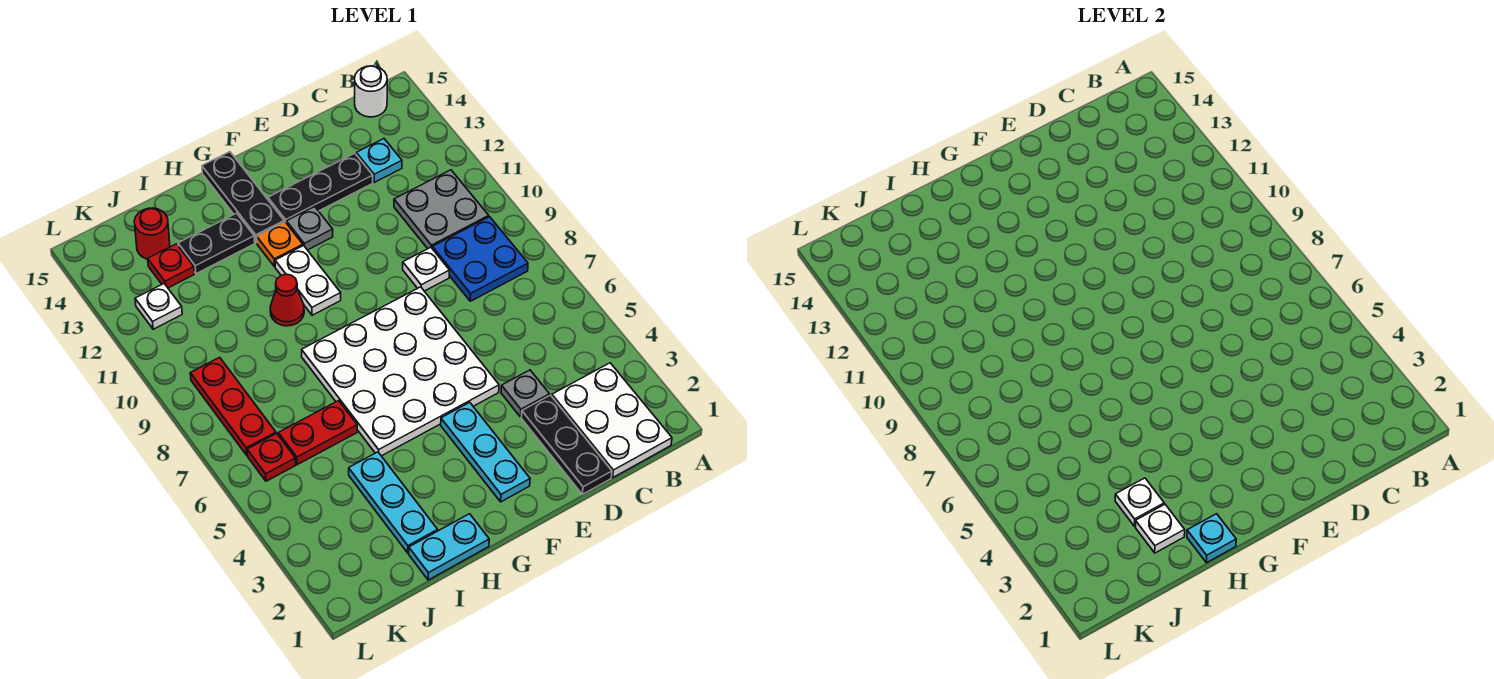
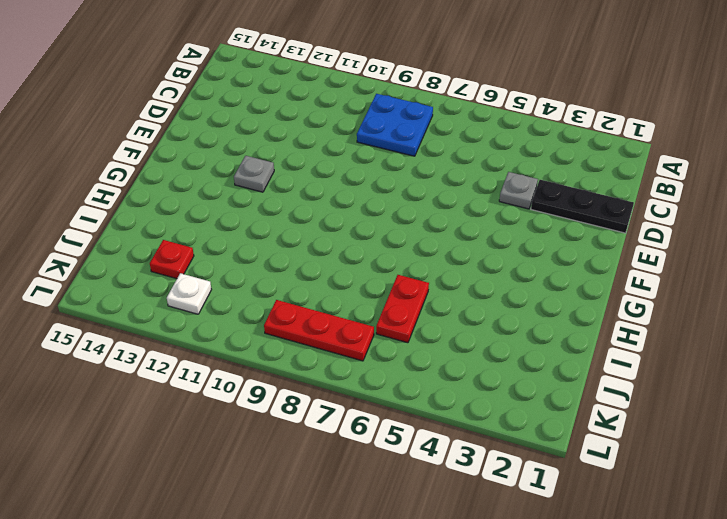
none -> white plate B1:C3 level 1
none -> grey plate B10:C11 level 1
none -> white round brick B15 level 1

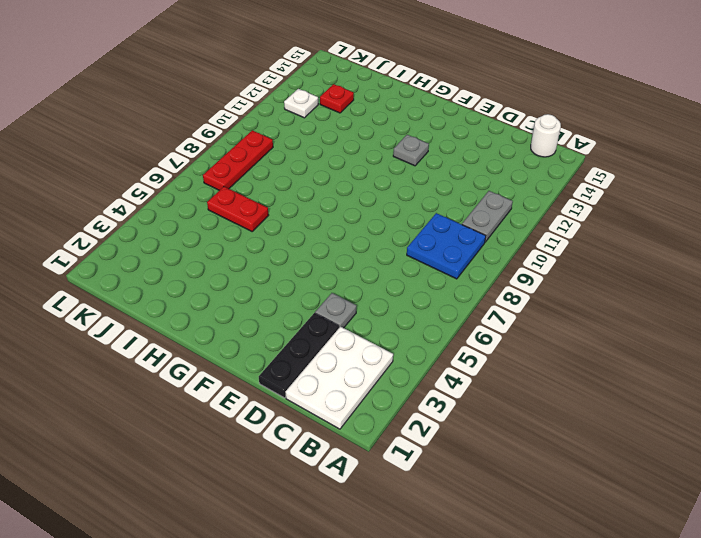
grey plate B10:B11 level 1 -> grey plate B10:C11 level 1
none -> cyan plate C13 level 1
none -> white plate D9 level 1
none -> black plate D13:F13 level 1

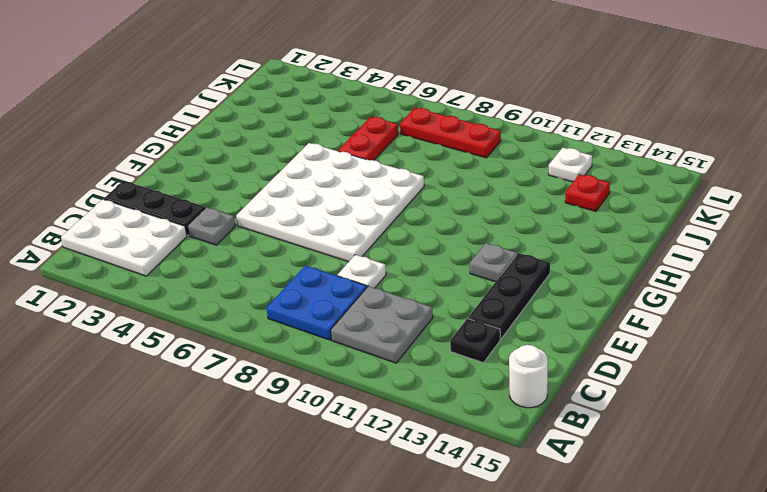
black plate C13 level 1 -> cyan plate C13 level 1
none -> cyan plate F2:F4 level 1
none -> white plate G10:G11 level 1
none -> orange plate G12 level 1

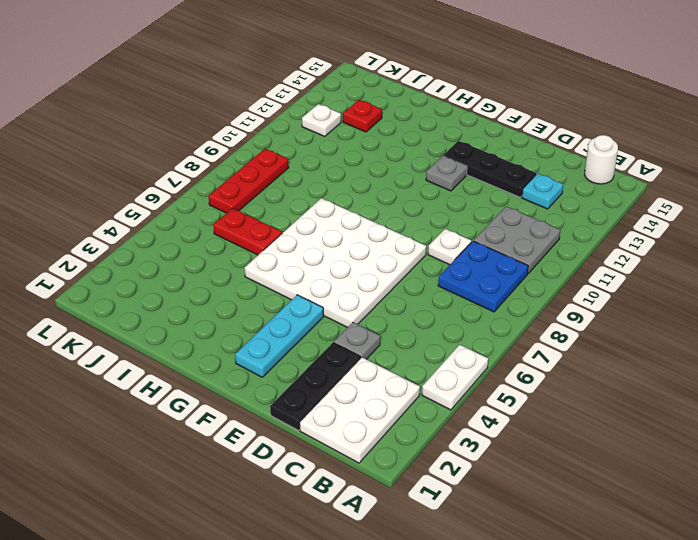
white plate A4:A5 level 1 -> white plate G10:G11 level 1
none -> orange plate G12 level 1
none -> black plate G13:G15 level 1
none -> cyan plate H1:I1 level 1

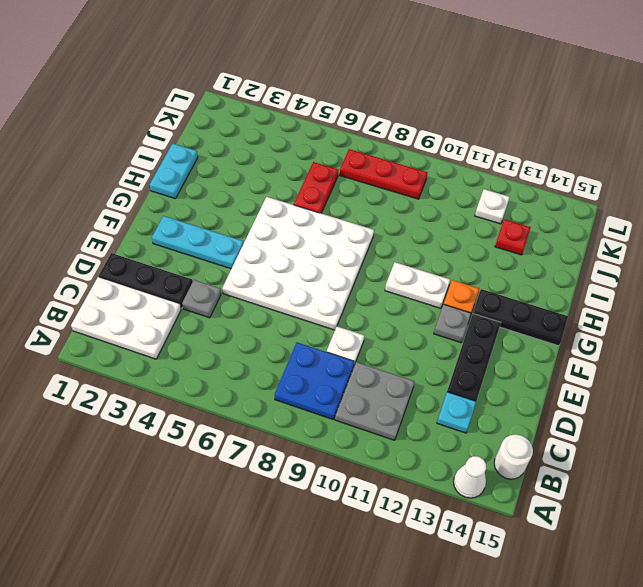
white cone A14 level 1 -> none
none -> red cone H10 level 1
none -> black plate H13:I13 level 1
none -> cyan plate I2:I4 level 1

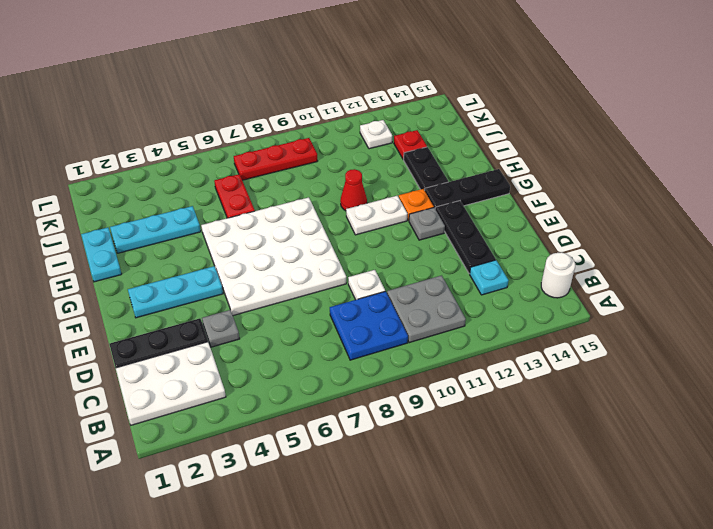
none -> red round brick J14 level 1
none -> red plate K6 level 1
none -> cyan plate H1 level 2

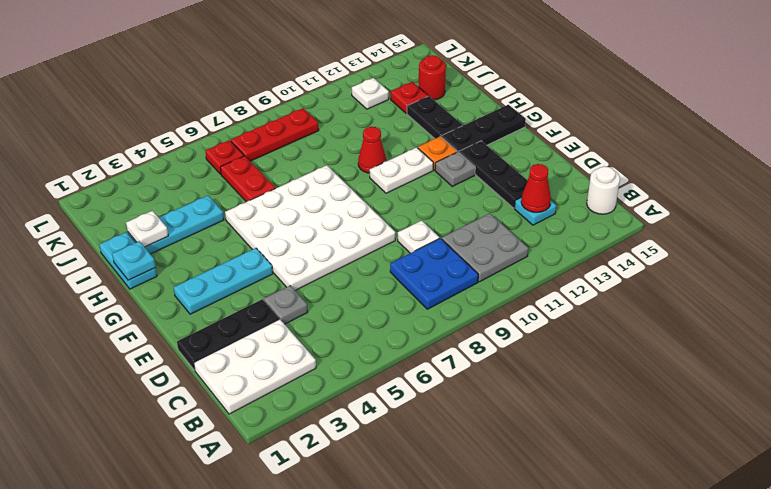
red cone C13 level 2 -> none
none -> white plate I3 level 2

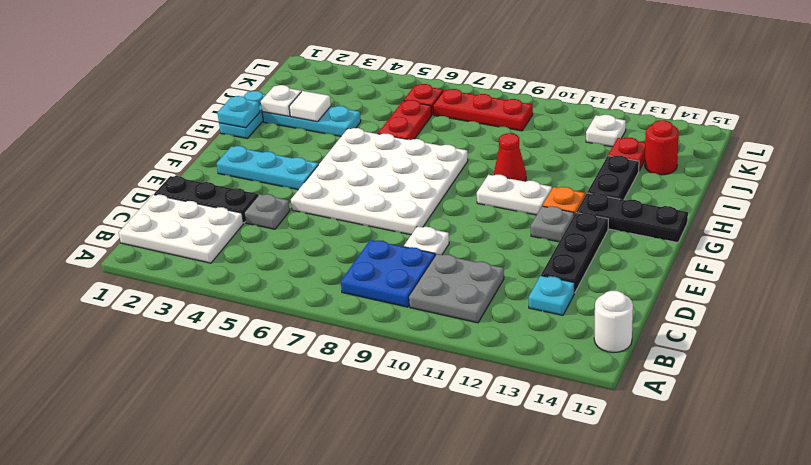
white tile I3 level 2 -> white plate I3 level 2

